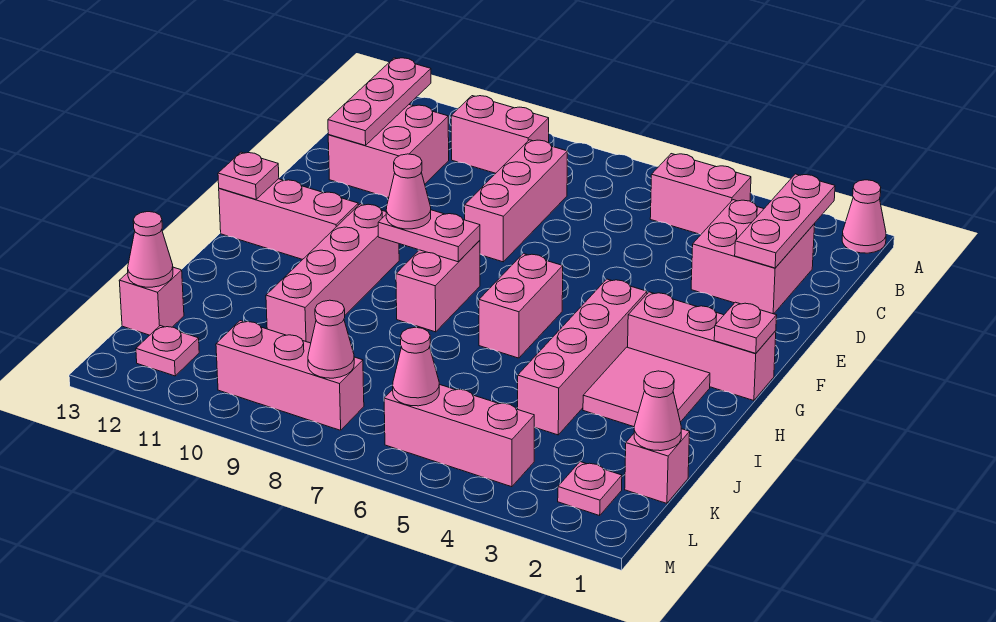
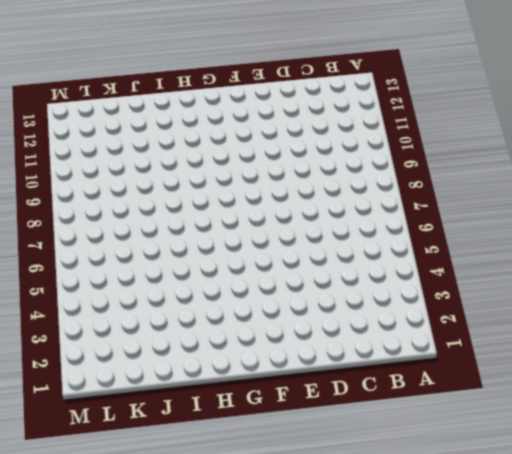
none -> pink cone A1 level 1
none -> pink brick B4:B5 level 1
none -> pink brick B9:B10 level 1

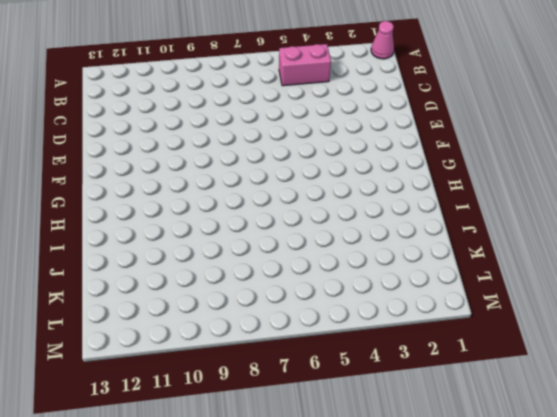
none -> pink brick B9:B10 level 1
none -> pink brick C2:D3 level 1
none -> pink brick C8:E8 level 1

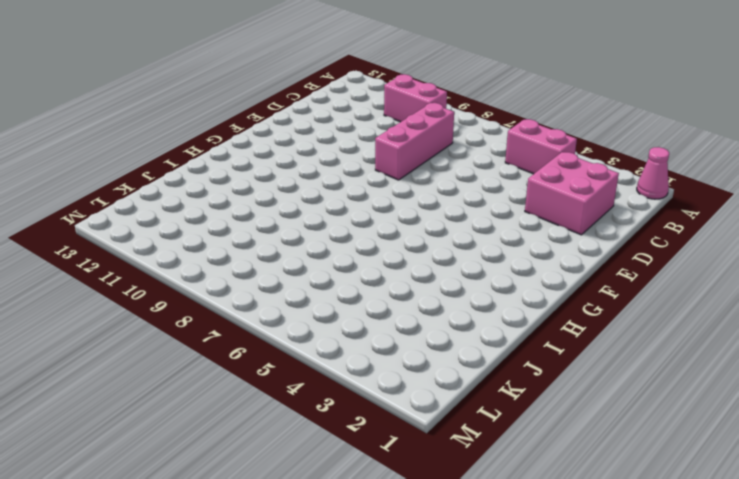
none -> pink brick C11:D12 level 1
none -> pink brick G1:G3 level 1
none -> pink brick G4:J4 level 1

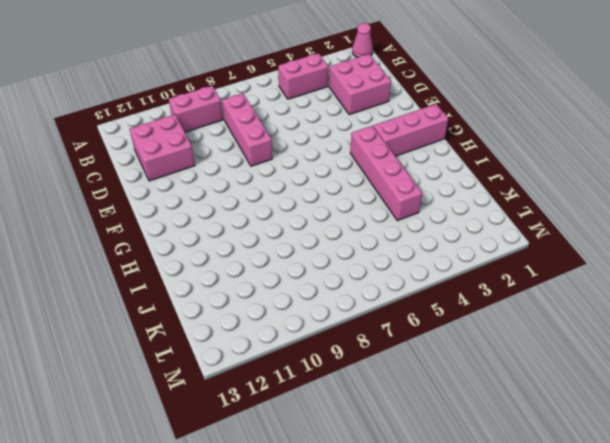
none -> pink brick G6:H6 level 1
none -> pink brick G8:H8 level 1
none -> pink brick G10:J10 level 1

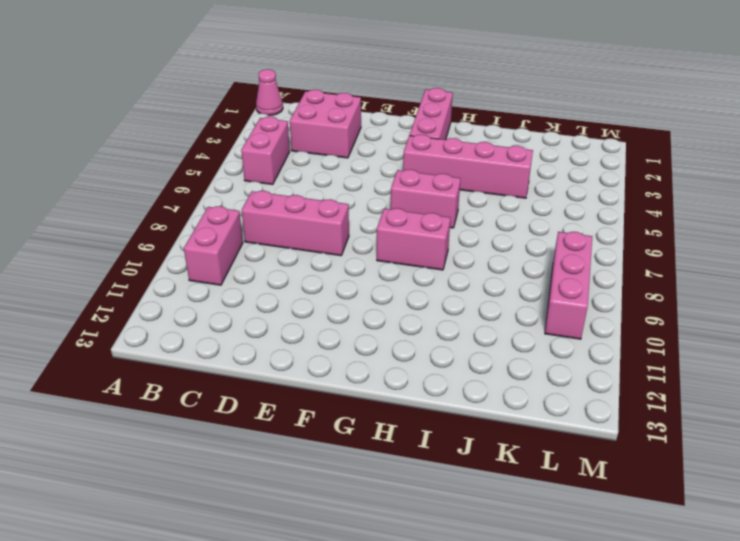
none -> pink brick C11:D12 level 1
none -> pink brick G10:J10 level 1
none -> pink brick G11:G13 level 1

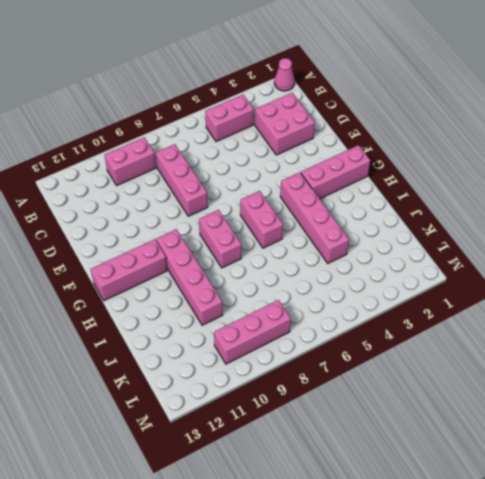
none -> pink brick C11:D12 level 1
none -> pink tile H2:I3 level 1
none -> pink brick K1 level 1

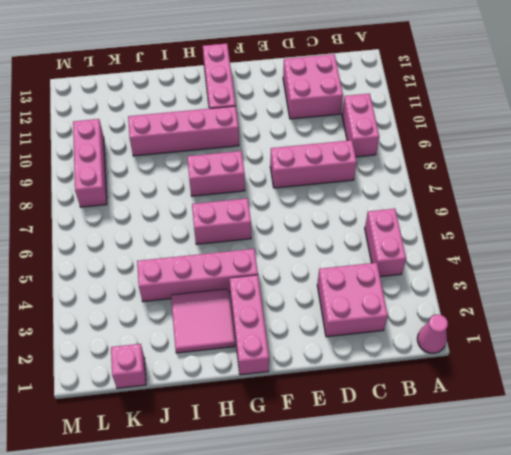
none -> pink brick K13 level 1
none -> pink plate L2 level 1
none -> pink brick L4:L6 level 1

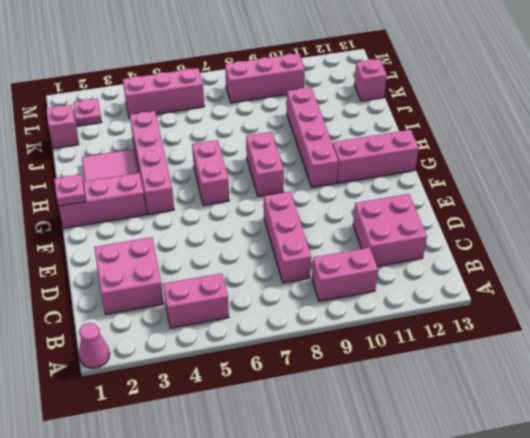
none -> pink plate L12 level 1
none -> pink plate B2:D2 level 2
none -> pink plate B12:D12 level 2

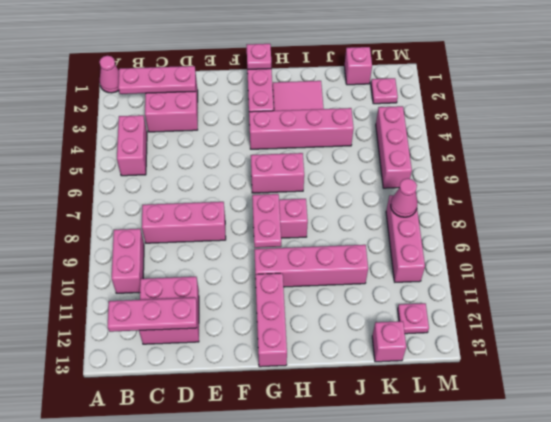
none -> pink plate G13 level 2
none -> pink cone K1 level 2
none -> pink cone K13 level 2

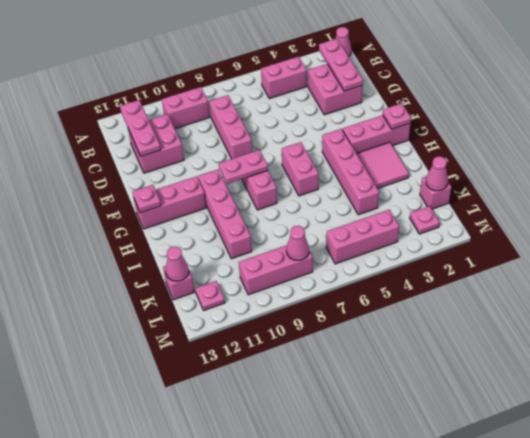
none -> pink cone L6 level 2
none -> pink cone G9 level 3

